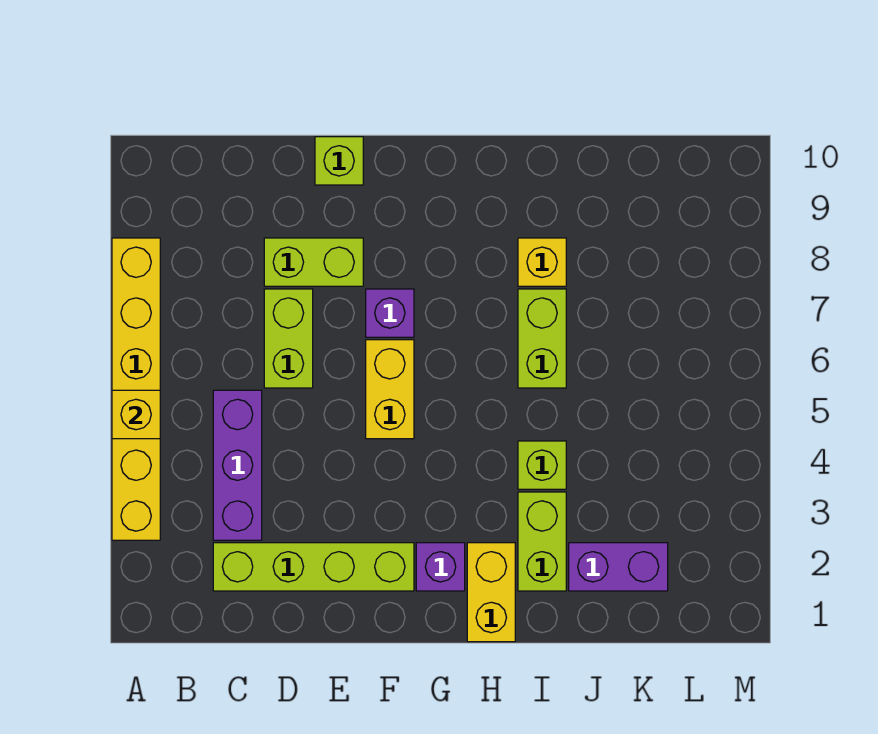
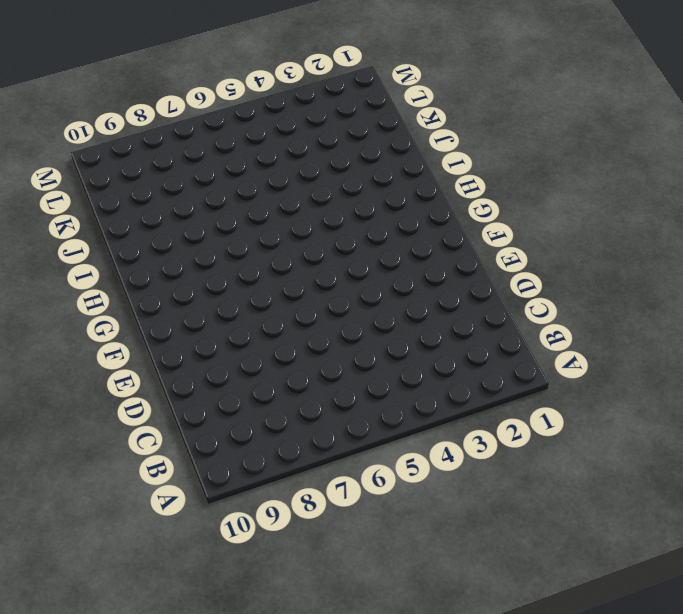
none -> yellow brick A3:A8 level 1
none -> lime brick C2:F2 level 1
none -> purple brick C3:C5 level 1

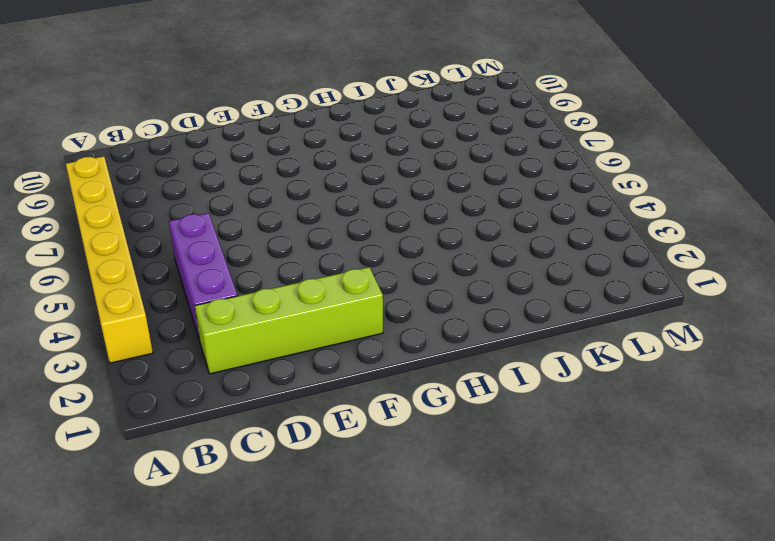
none -> lime brick D6:D7 level 1
none -> lime brick D8:E8 level 1
none -> lime brick E10 level 1

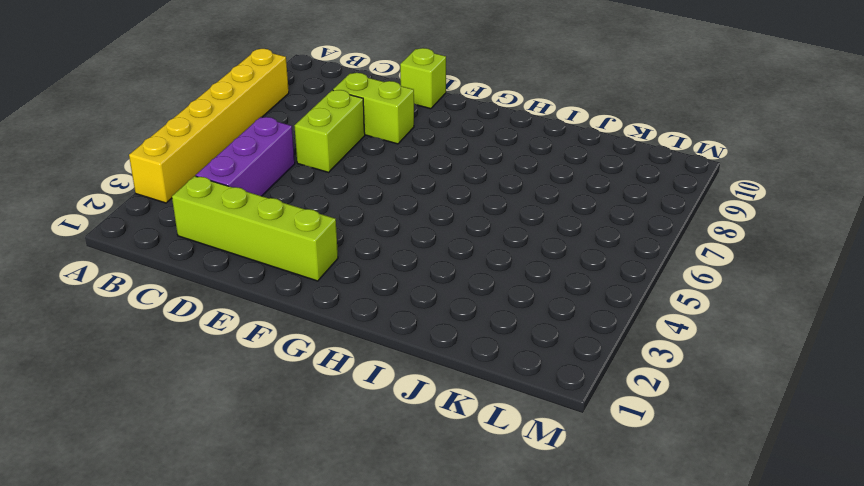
none -> yellow brick F5:F6 level 1
none -> purple brick F7 level 1
none -> purple brick G2 level 1

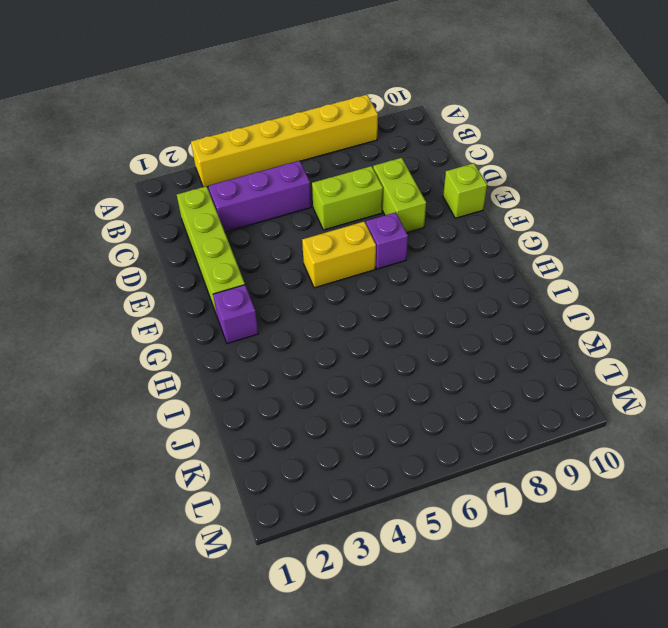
none -> yellow brick H1:H2 level 1
none -> lime brick I2:I3 level 1
none -> lime brick I4 level 1

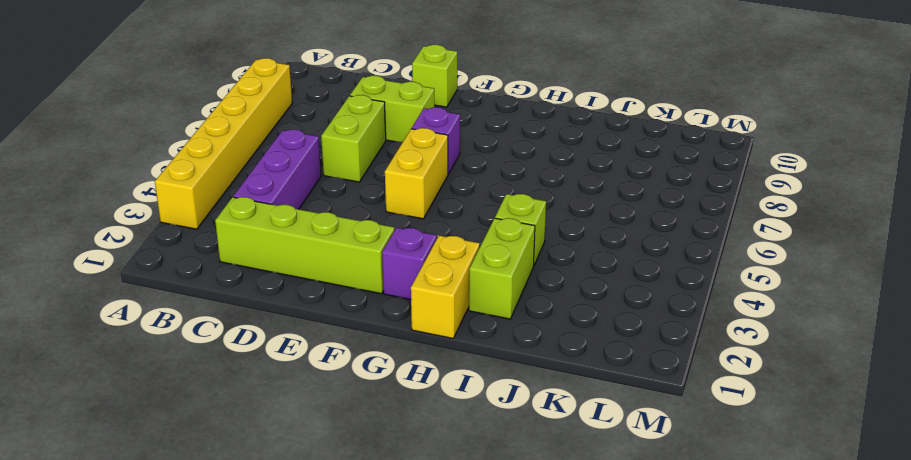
none -> lime brick I6:I7 level 1
none -> yellow brick I8 level 1
none -> purple brick J2:K2 level 1

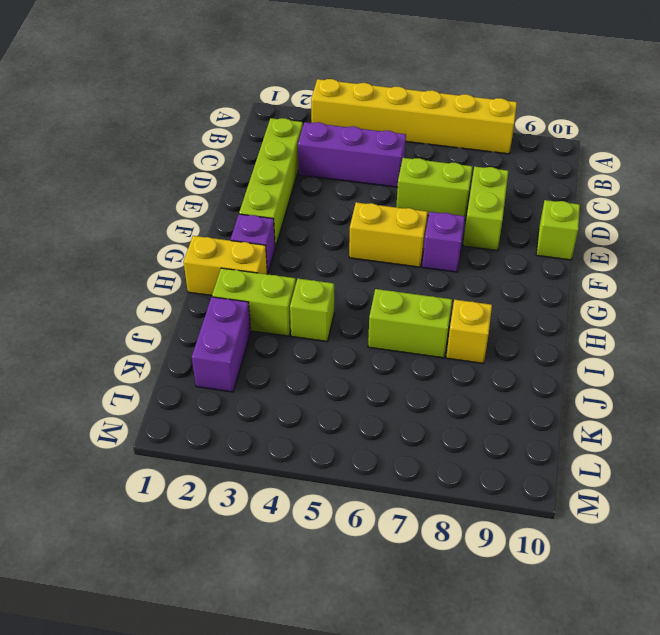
none -> yellow brick A5 level 2

